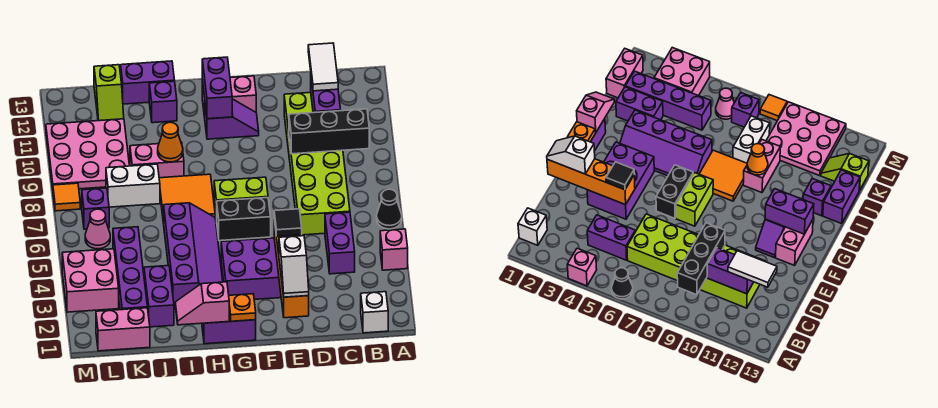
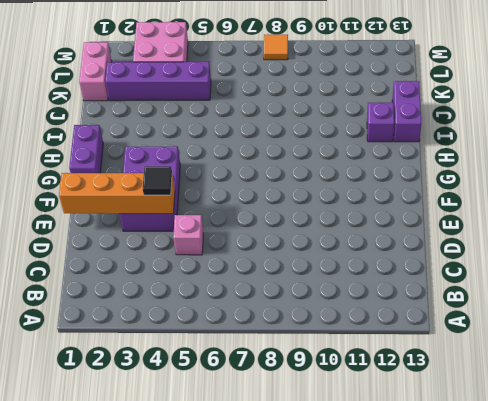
pink brick D5 level 1 -> pink brick A4 level 1
none -> black cone A6 level 1
none -> white brick B1 level 1
none -> purple brick C4:C5 level 1
none -> lime brick C6:D11 level 1

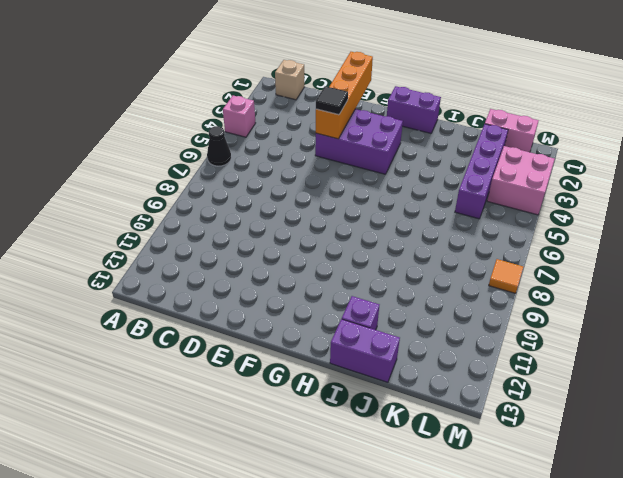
tan brick B1 level 1 -> white brick B1 level 1
none -> purple brick C4:C5 level 1
none -> lime brick C6:D11 level 1
none -> black brick F6:G6 level 1
none -> lime brick F7:G7 level 1

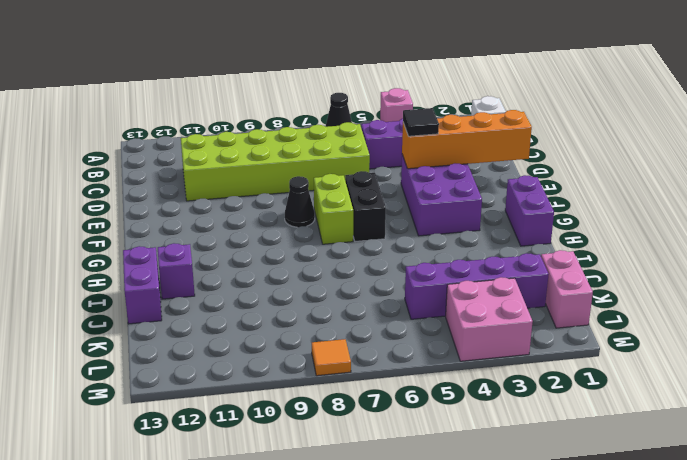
black cone F8 level 1 -> none
none -> purple slope F11:G11 level 1 top G
none -> pink brick F12:G12 level 1
none -> purple slope H3:I6 level 1 top I
none -> orange tile H7:I8 level 1

